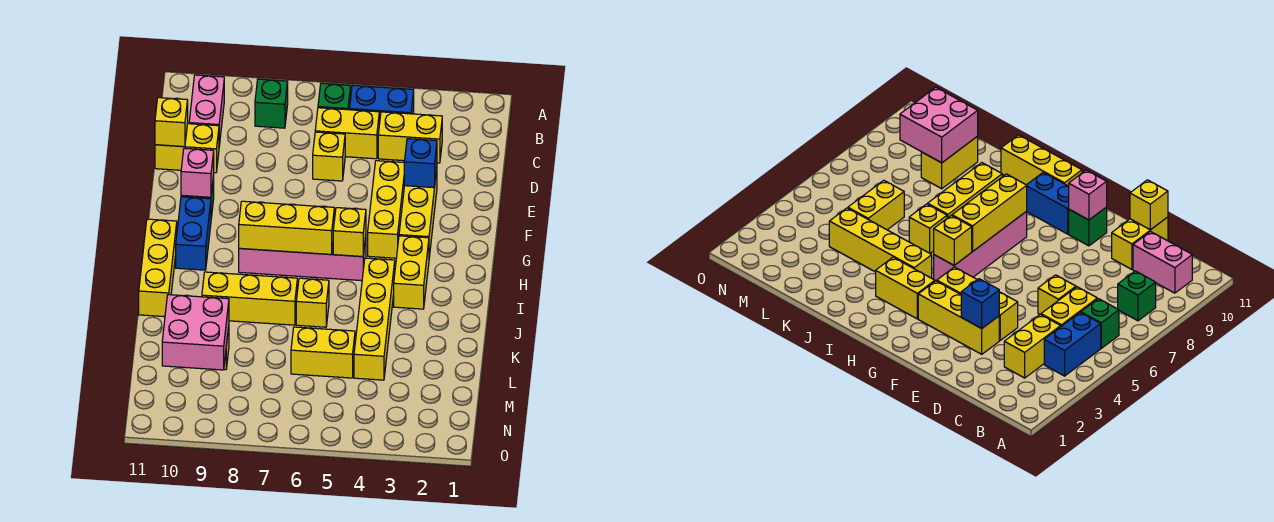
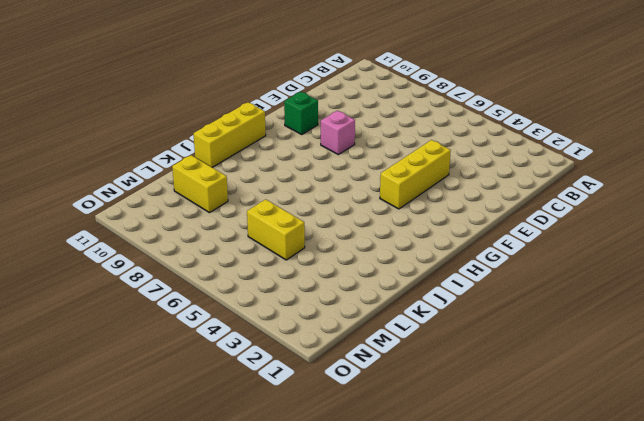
pink brick F8 level 1 -> pink brick F10 level 2
none -> blue brick B4:B5 level 1
none -> green brick B6 level 1
none -> green brick B8 level 1

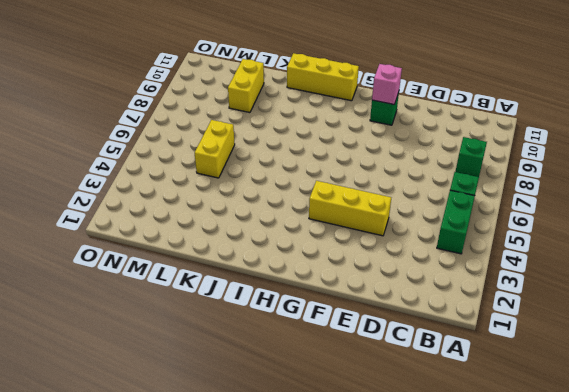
green brick B4:B5 level 1 -> blue brick B4:B5 level 1
none -> pink brick B10:C10 level 1
none -> yellow brick C3:C4 level 1
none -> yellow brick C5:C6 level 1

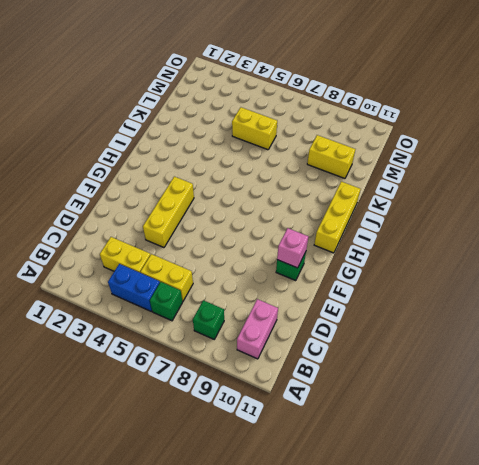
none -> yellow brick D6 level 1
none -> yellow brick D10:D11 level 1
none -> yellow brick E3:G3 level 1

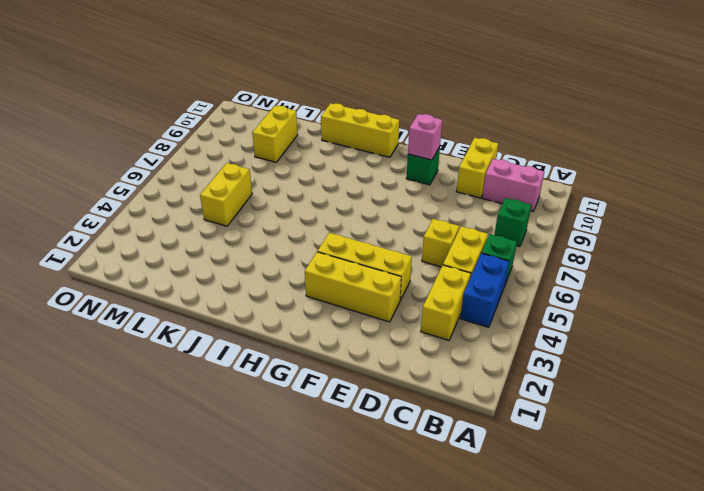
none -> blue brick G10:H10 level 1
none -> yellow brick H3:I3 level 1
none -> pink brick H5:H8 level 1

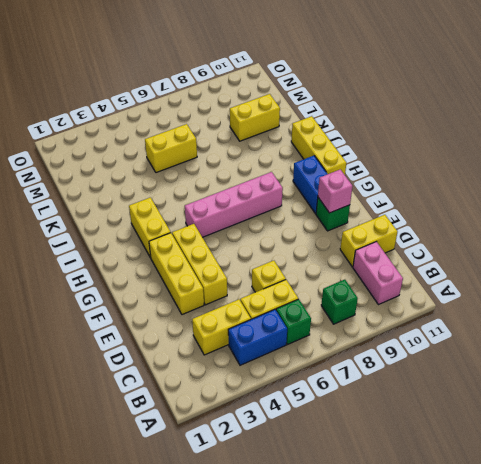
none -> yellow brick I4:L4 level 1
none -> yellow brick J6 level 1
none -> yellow brick J7:J9 level 1

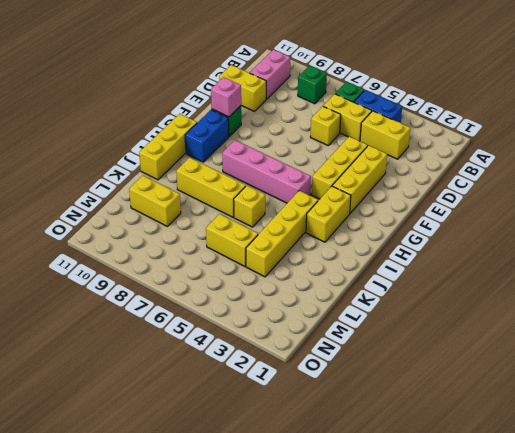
none -> yellow brick D11 level 2
none -> blue brick E3 level 2
none -> yellow brick H5 level 2

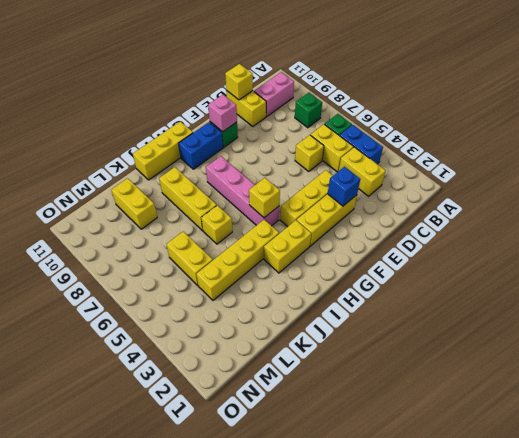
none -> yellow brick H6:H8 level 2
none -> pink brick L9:M10 level 2

